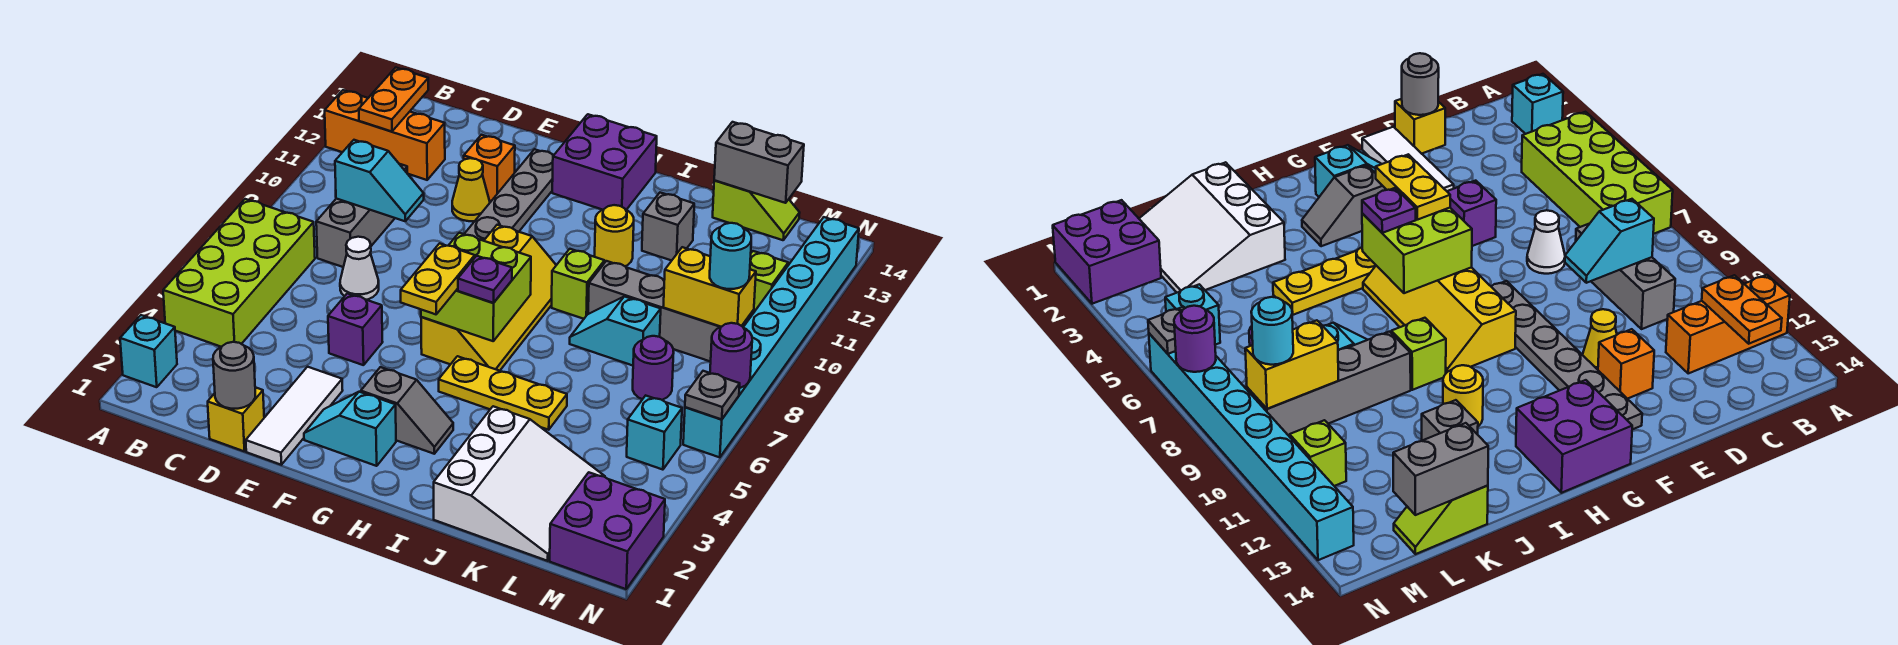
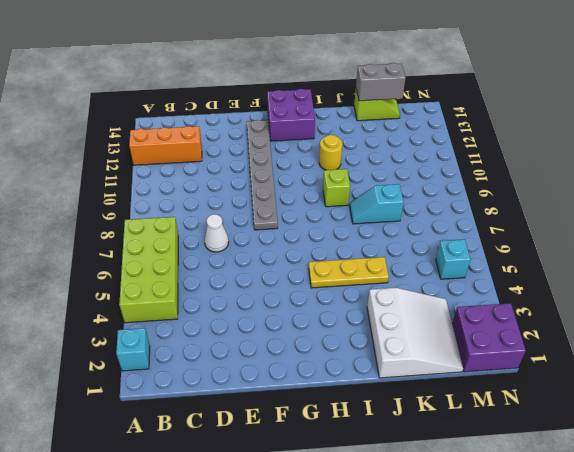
none -> grey brick C8:C10 level 1
none -> yellow brick D1 level 1
none -> white tile E1:E3 level 1
none -> purple brick E5 level 1

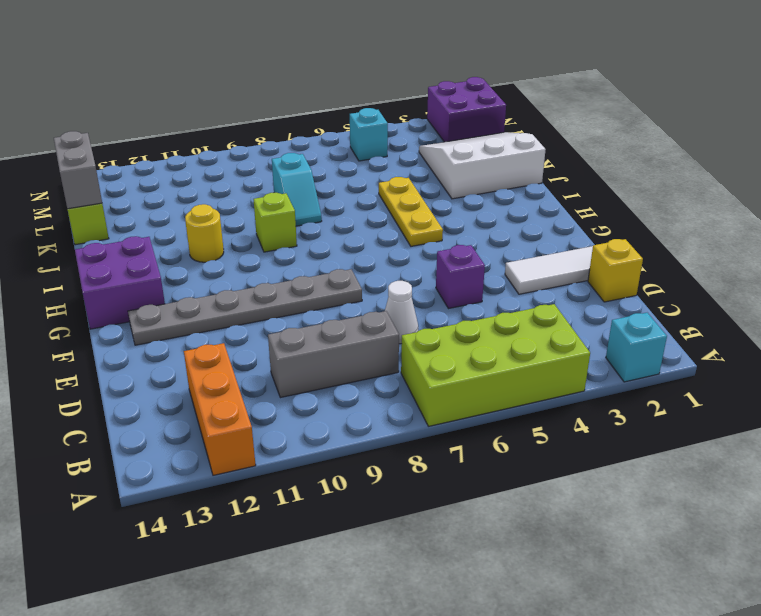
none -> yellow cone E11 level 1
none -> orange brick E12 level 1
none -> cyan slope F2:G2 level 1 top G
none -> grey slope G3:H3 level 1 top G

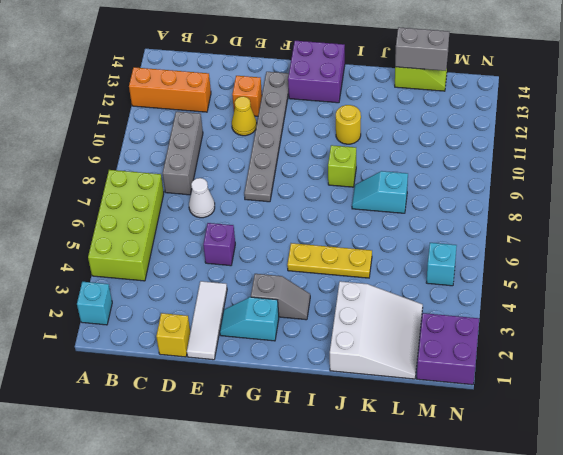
none -> yellow slope G6:H9 level 1 top G
none -> grey brick J9:M9 level 1
none -> grey brick J12 level 1
none -> purple round brick L7 level 1

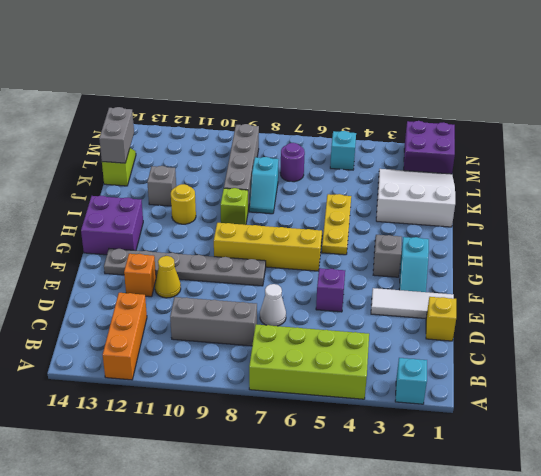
none -> lime brick M11 level 1
none -> cyan brick N6:N13 level 1
none -> orange plate B12:B13 level 2
none -> cyan slope C9:D9 level 2 top C

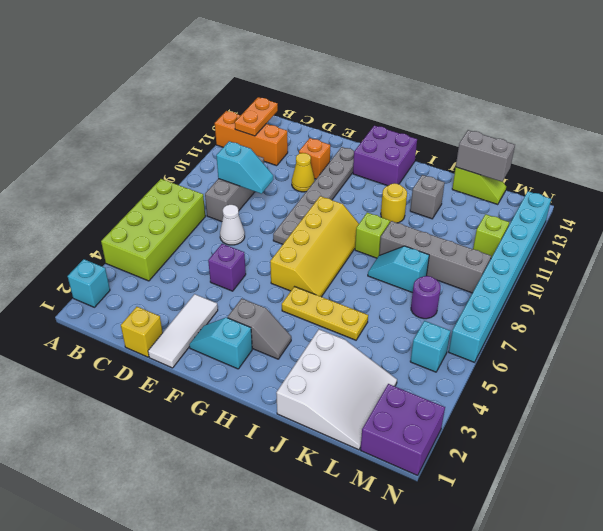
none -> grey round brick D1 level 2
none -> lime brick G6:H7 level 2
none -> yellow brick L9:M9 level 2
none -> grey plate N6 level 2

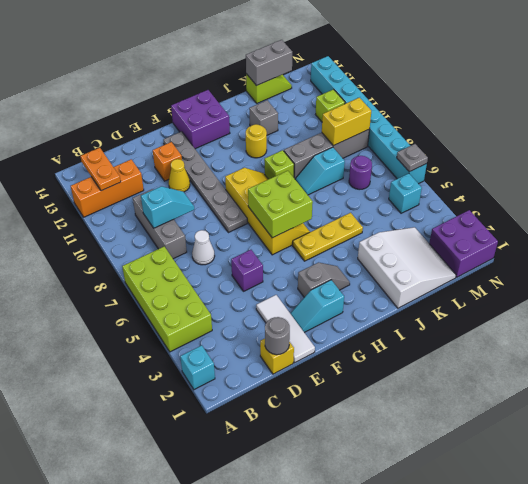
none -> purple round brick N7 level 2
none -> yellow plate G5:G6 level 3
none -> purple plate H6 level 3
none -> cyan round brick M9 level 3

